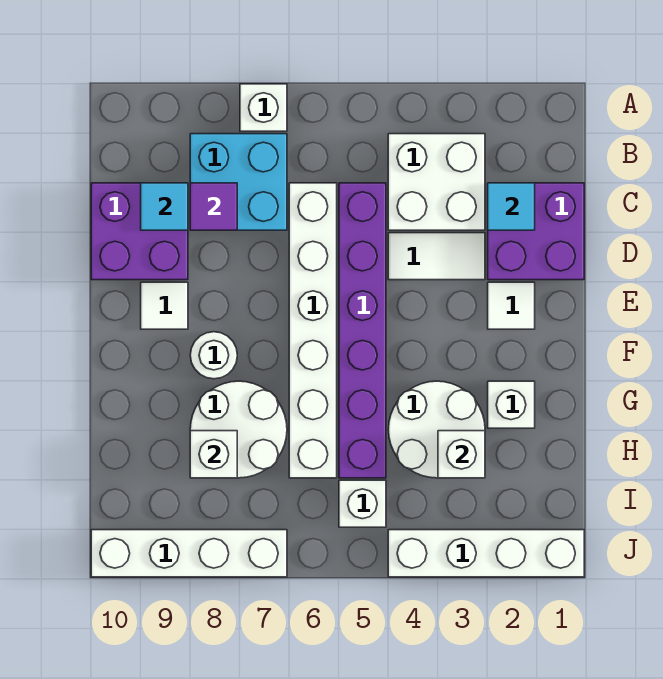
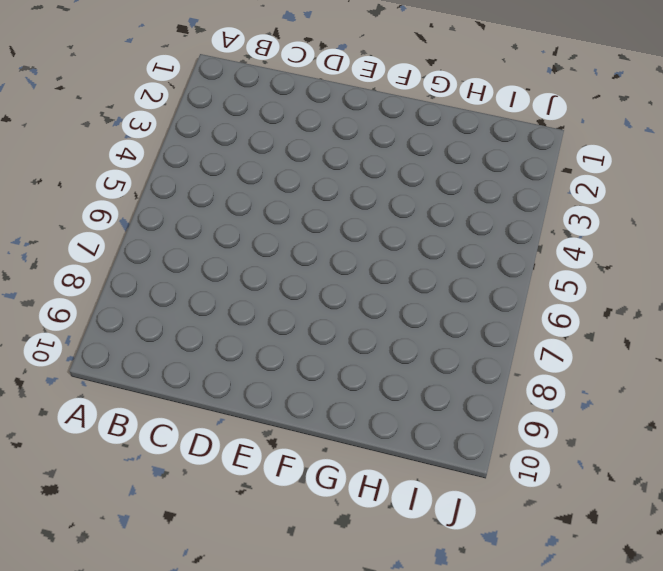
none -> white brick A7 level 1
none -> white brick B3:C4 level 1
none -> cyan brick B7:C8 level 1

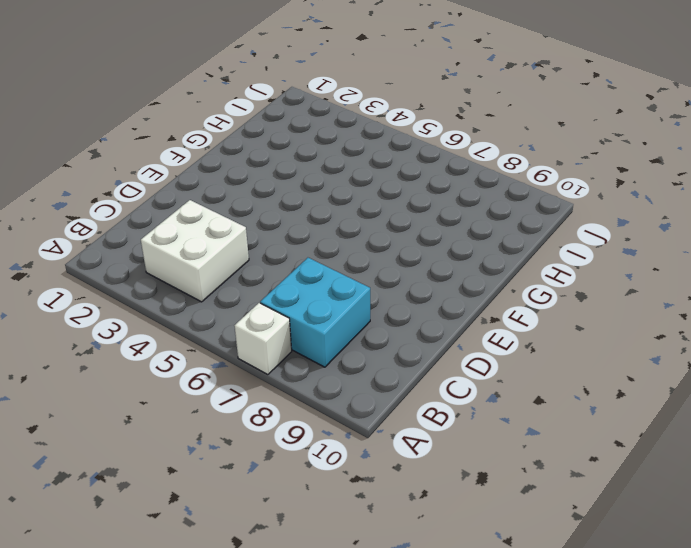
none -> purple brick C1:D2 level 1
none -> purple brick C5:H5 level 1
none -> white brick C6:H6 level 1

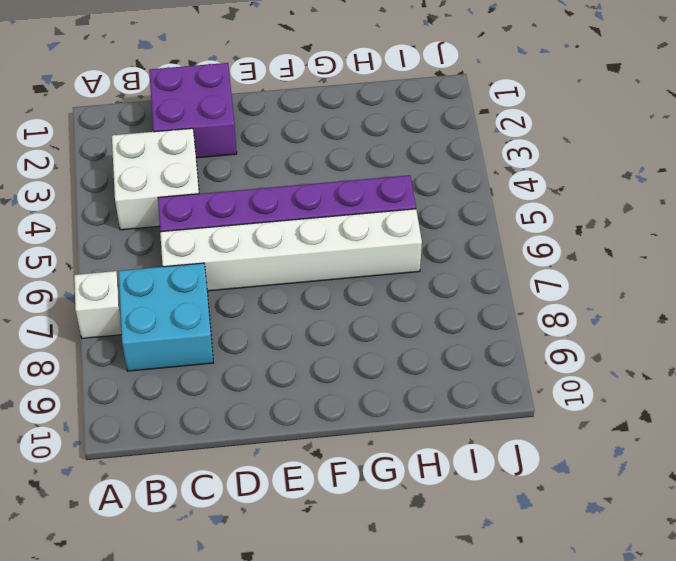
none -> purple brick C9:D10 level 1
none -> white tile D3:D4 level 1
none -> white tile E2 level 1

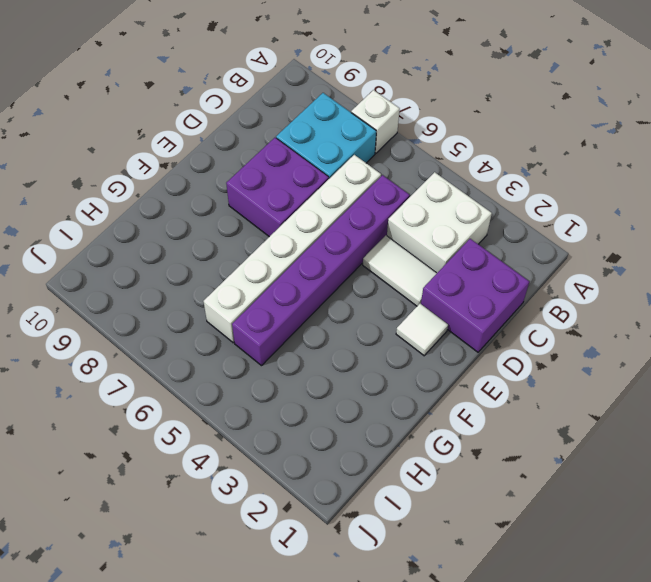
purple brick D7:E8 level 1 -> purple brick C9:D10 level 1
none -> white tile E9 level 1
none -> white round brick F8 level 1
none -> white brick G2 level 1

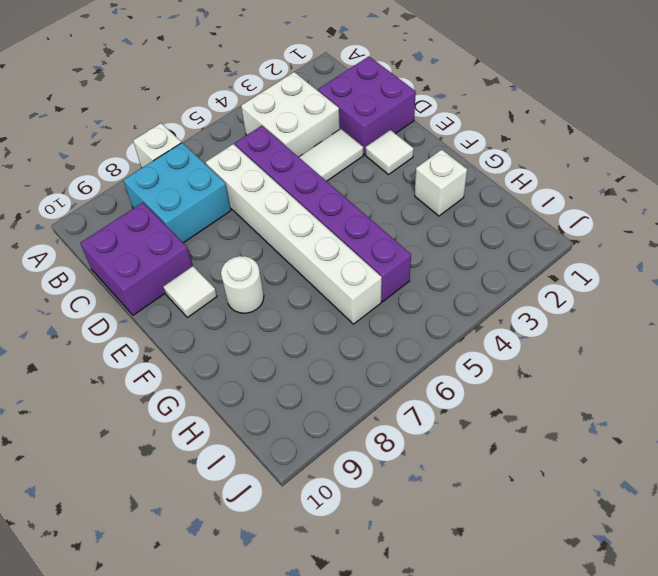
none -> white round brick G3:H4 level 1
none -> white round brick G7:H8 level 1
none -> white brick I5 level 1

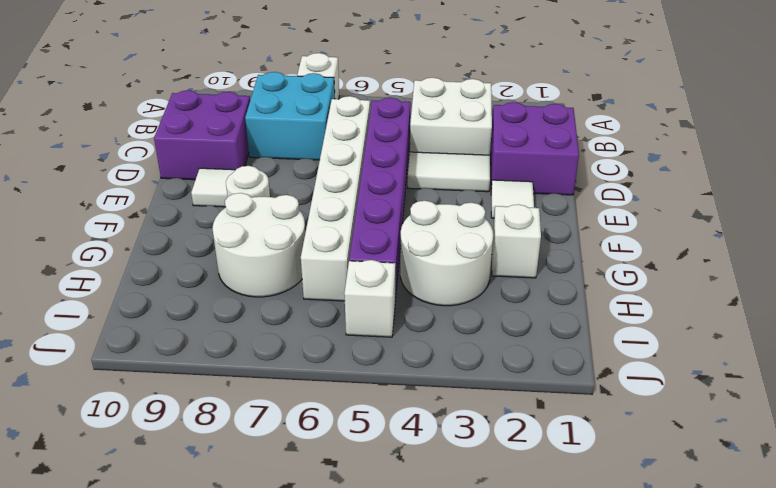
none -> white brick J1:J4 level 1
none -> white brick J7:J10 level 1
none -> cyan tile C2 level 2

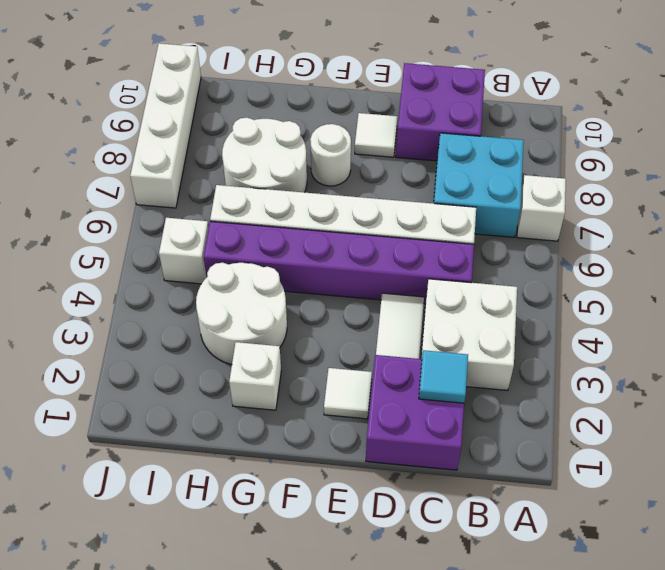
none -> white brick J1:J4 level 1
none -> purple tile C8 level 2
none -> cyan tile C9 level 2

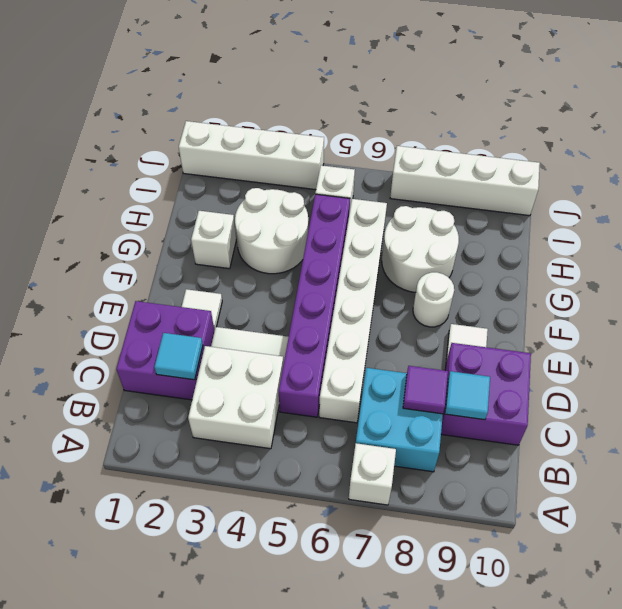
none -> white brick H3 level 2
none -> white brick H8 level 2

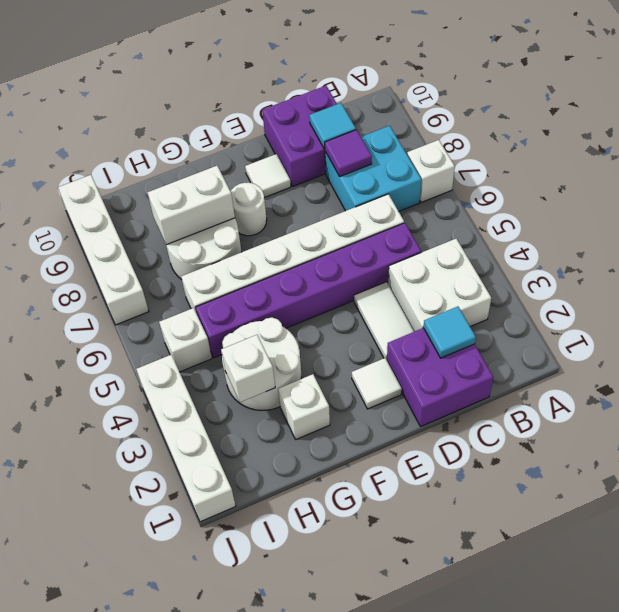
white brick G8:H8 level 2 -> white brick H8 level 2

